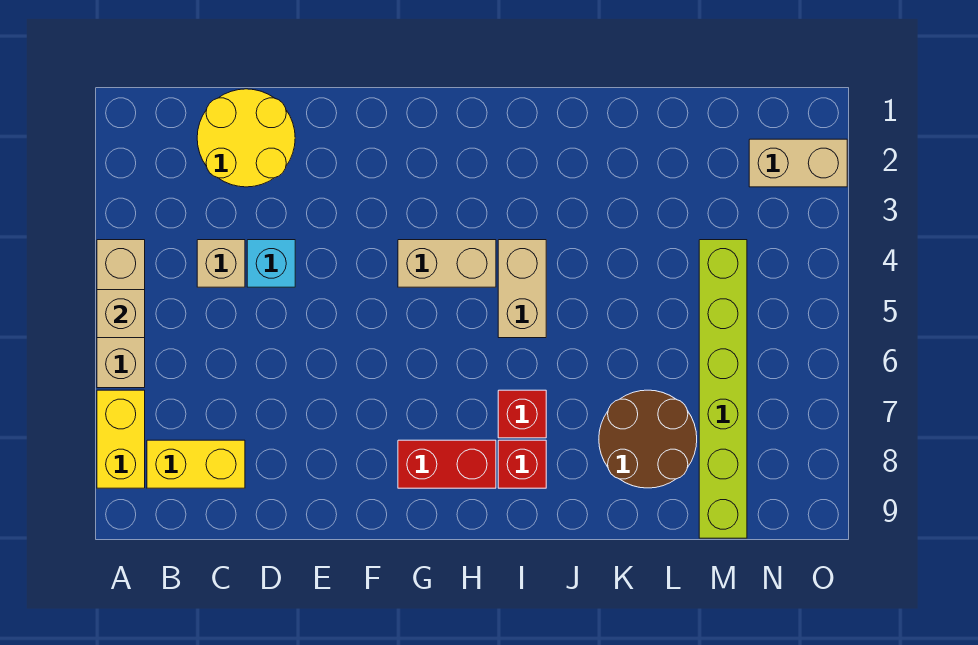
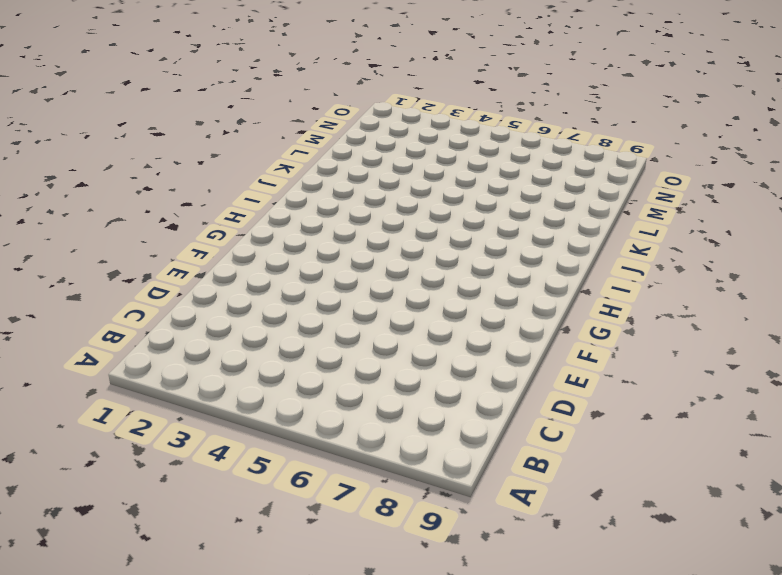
none -> tan brick A4:A6 level 1
none -> yellow brick A7:A8 level 1
none -> yellow brick B8:C8 level 1

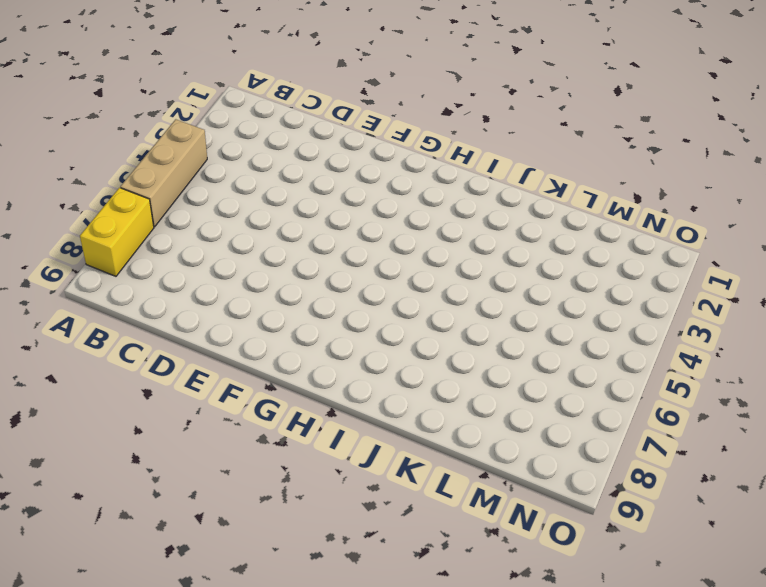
none -> yellow brick B8:C8 level 1
none -> yellow round brick C1:D2 level 1
none -> tan brick C4 level 1

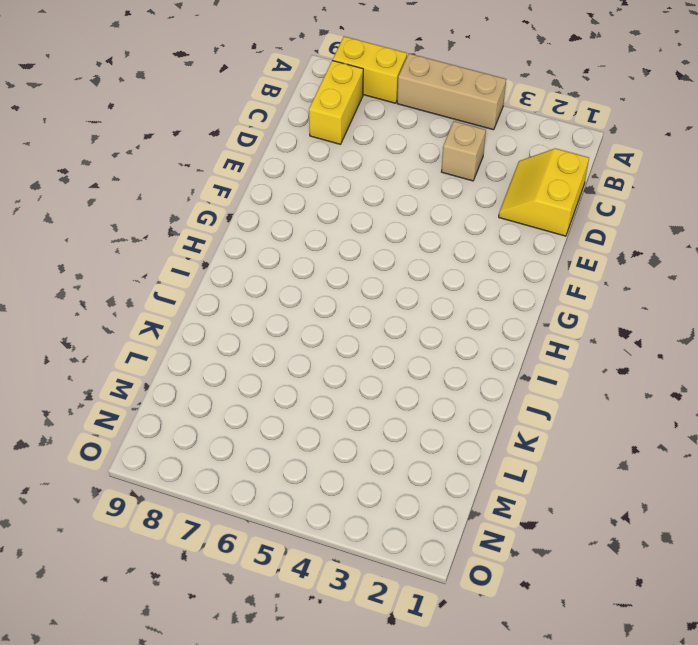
yellow slope C1:D2 level 1 top 1 -> yellow round brick C1:D2 level 1
none -> cyan brick D4 level 1
none -> tan brick G4:H4 level 1
none -> red brick G8:H8 level 1

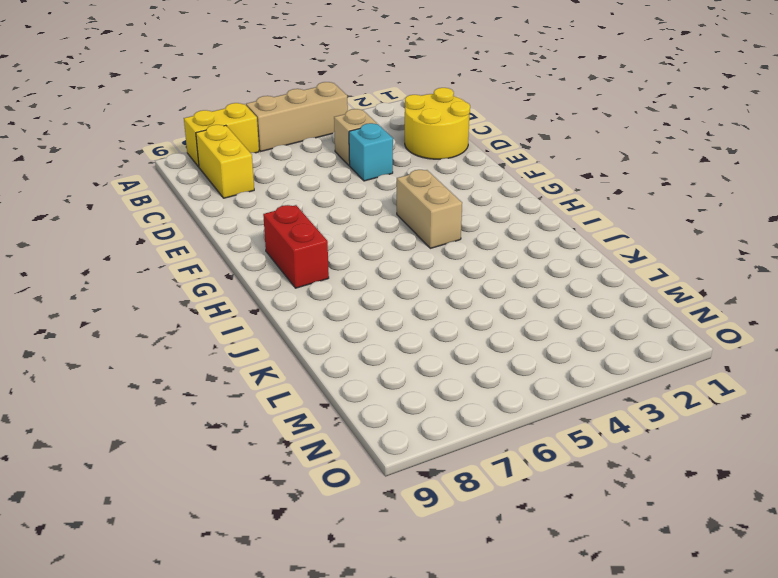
none -> tan brick I4:I5 level 1
none -> red brick I7 level 1
none -> red brick I8 level 1

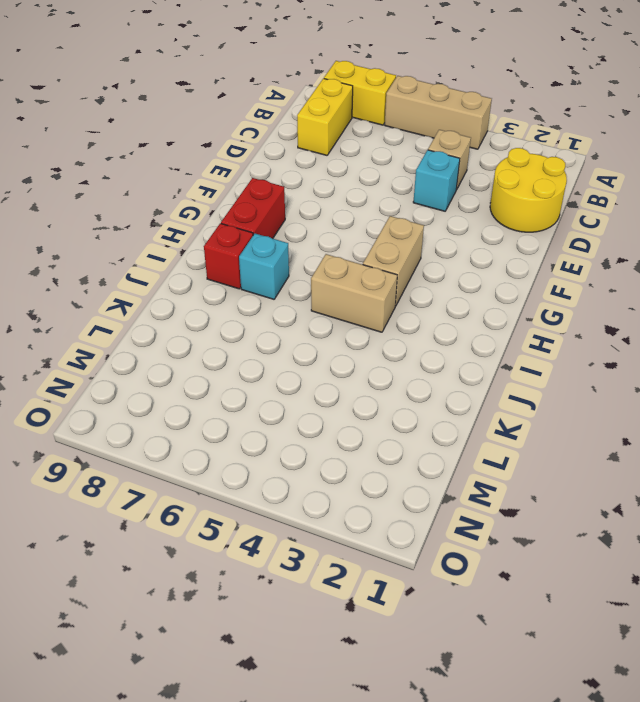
cyan brick I7 level 1 -> red brick I7 level 1
none -> brown round brick K7:L8 level 1
none -> lime brick M4:M9 level 1
none -> tan brick N2:O2 level 1

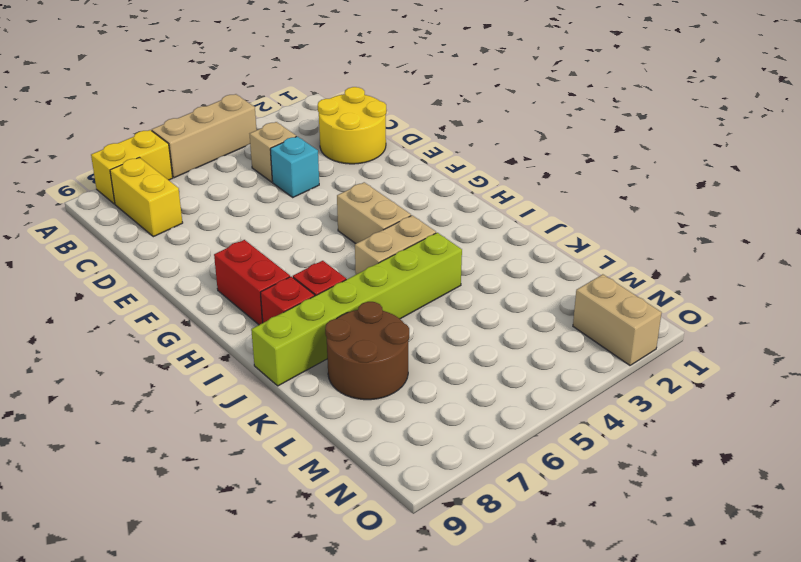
lime brick J4:J9 level 1 -> lime brick M4:M9 level 1
none -> tan brick A5 level 2

